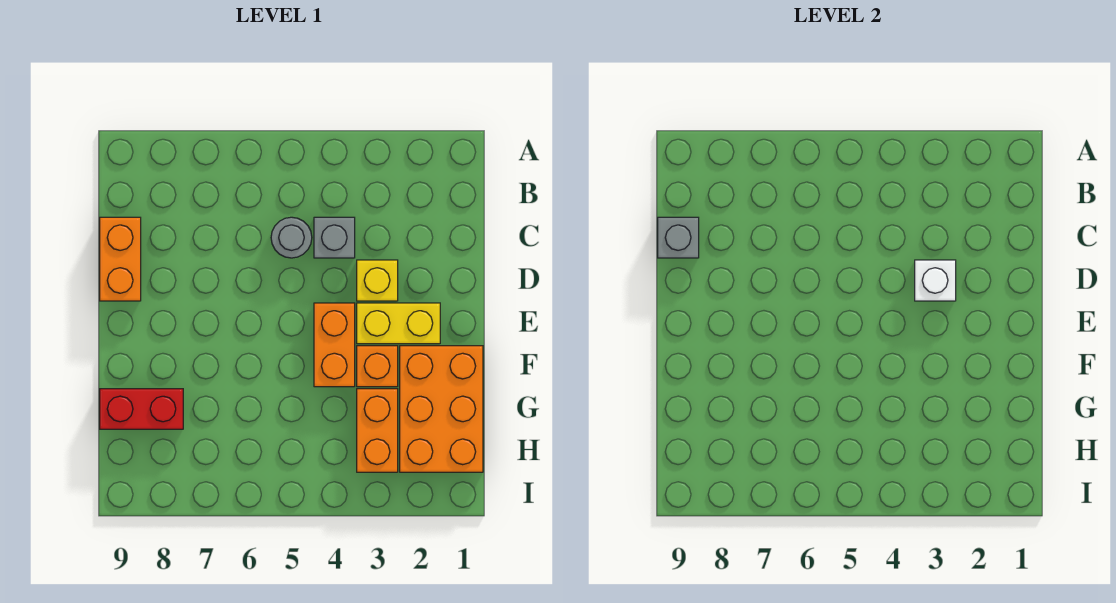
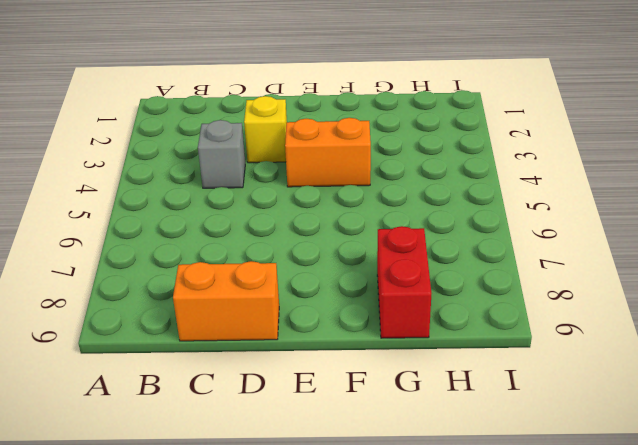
none -> grey round brick C5 level 1
none -> yellow brick E2:E3 level 1
none -> orange brick F1:H2 level 1

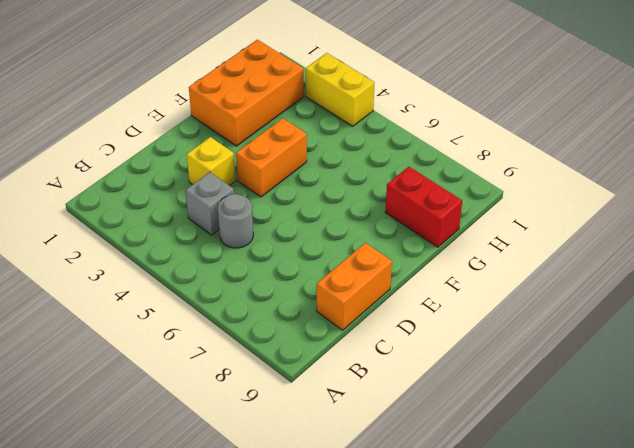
yellow brick I3:I4 level 1 -> yellow brick E2:E3 level 1
none -> orange brick F3 level 1
none -> orange brick G3:H3 level 1
none -> grey brick C9 level 2

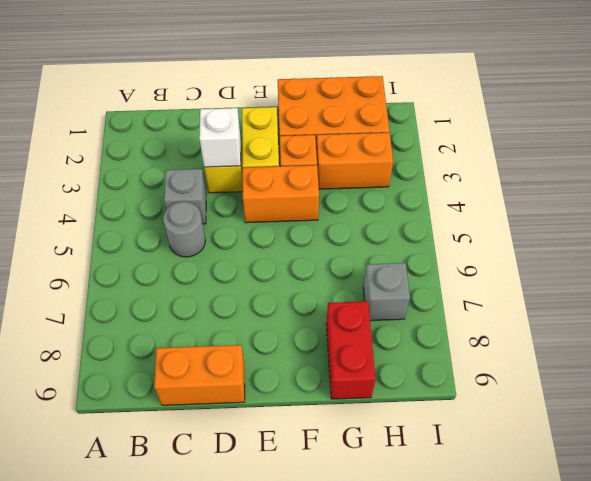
grey brick H7 level 1 -> grey brick C9 level 2

